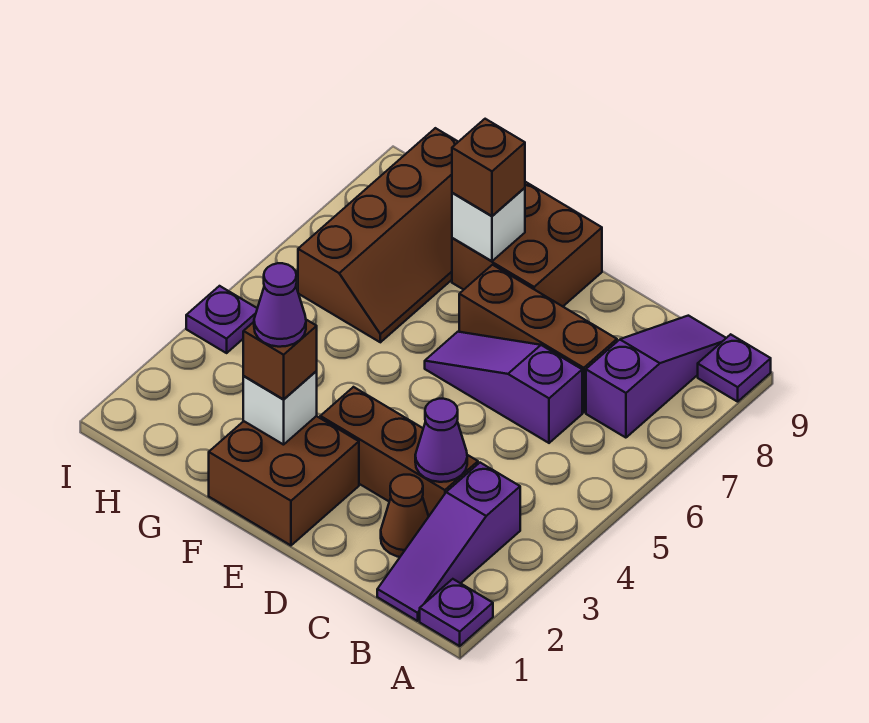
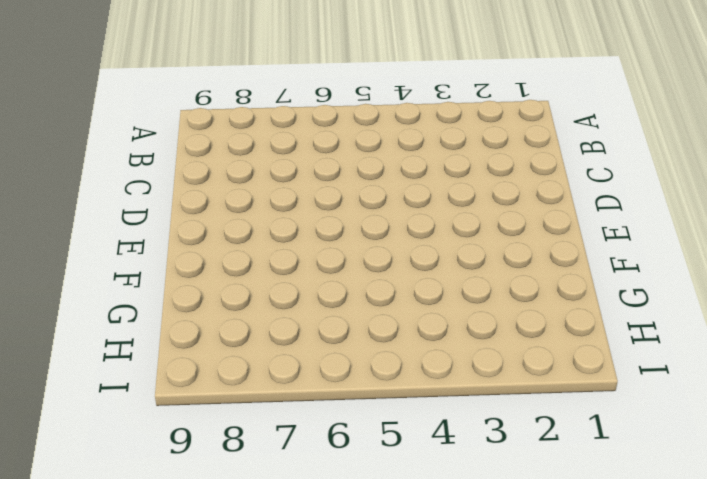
none -> purple plate A1 level 1
none -> purple plate A9 level 1
none -> purple slope B1:B3 level 1 top 3

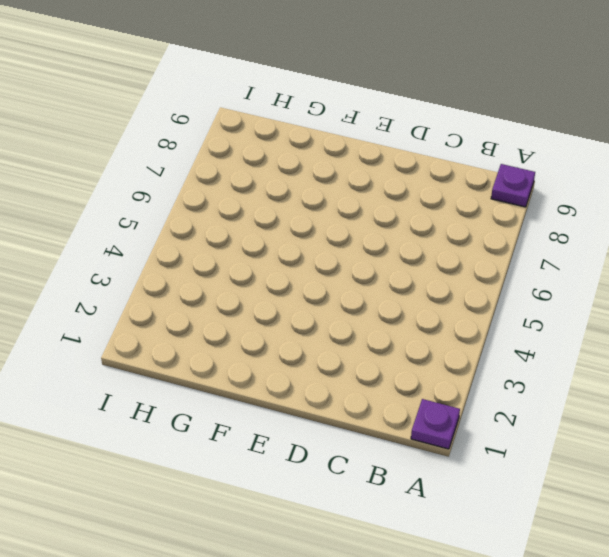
none -> purple slope B1:B3 level 1 top 3
none -> purple slope B7:B9 level 1 top 7
none -> brown cone C2 level 1

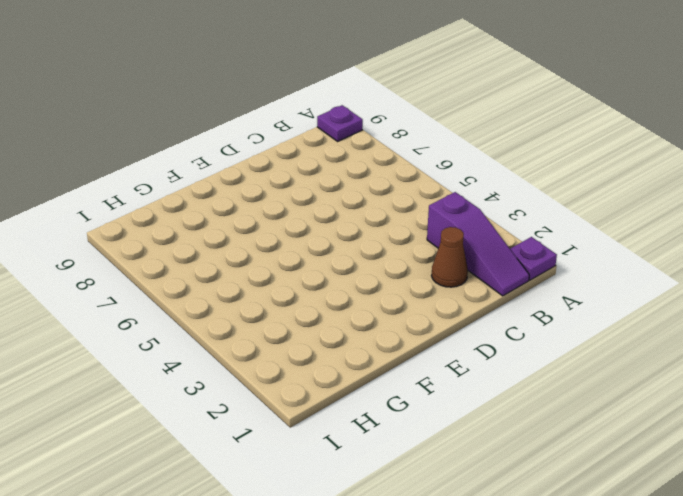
none -> purple slope B7:B9 level 1 top 7
none -> brown brick C3:E3 level 1
none -> purple slope C6:E6 level 1 top C

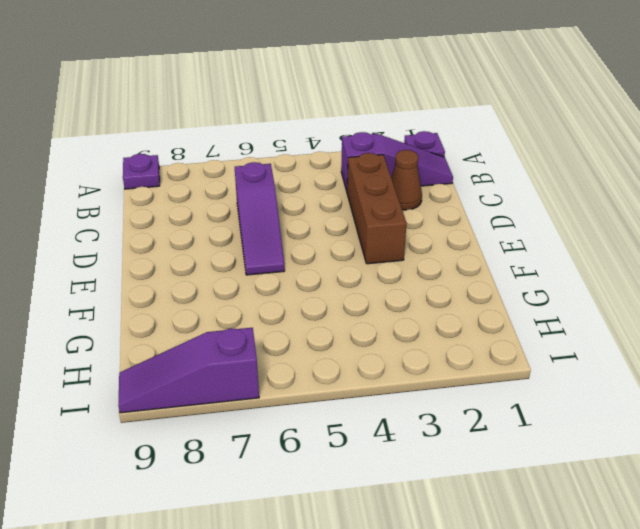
purple slope I7:I9 level 1 top 7 -> purple slope B7:B9 level 1 top 7
none -> brown brick C7:E7 level 1
none -> brown brick E1:F2 level 1
none -> brown brick E8:F9 level 1

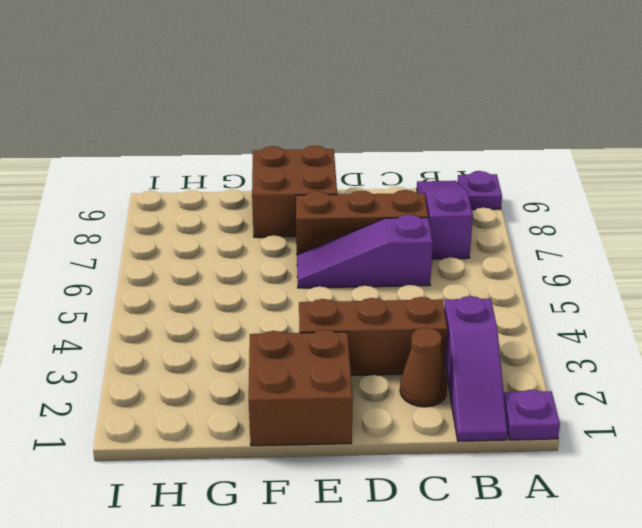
none -> brown slope G6:H9 level 1 top H
none -> purple plate I4 level 1
none -> purple cone C3 level 2

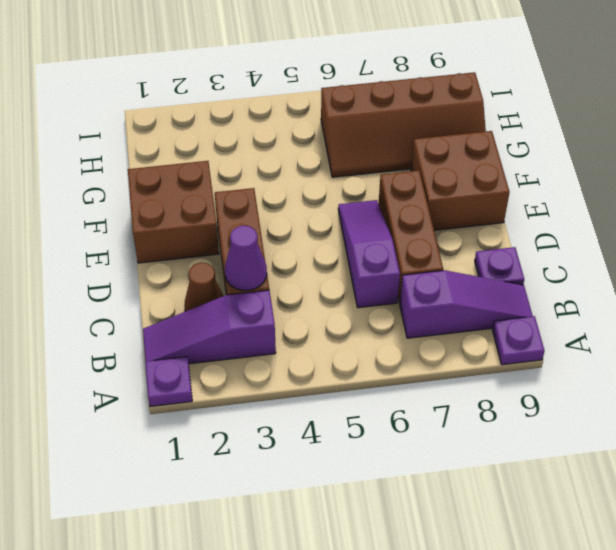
purple plate C9 level 1 -> purple plate I4 level 1
none -> white brick F2 level 2
none -> white brick F8 level 2
none -> brown brick F2 level 3

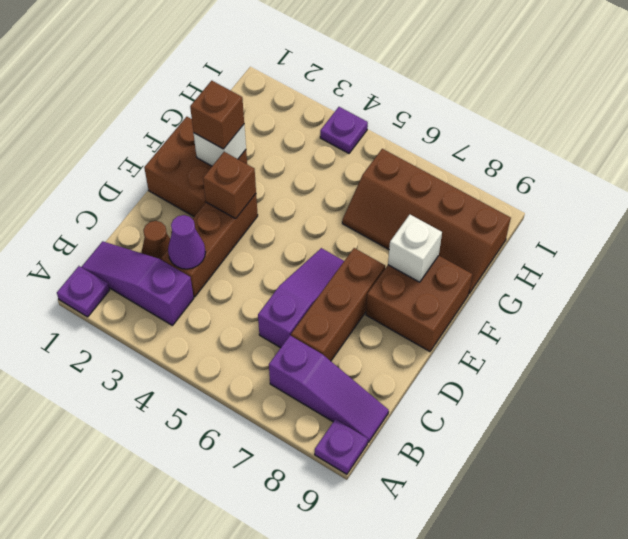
brown brick E3 level 2 -> brown brick F8 level 3
none -> purple cone F2 level 4

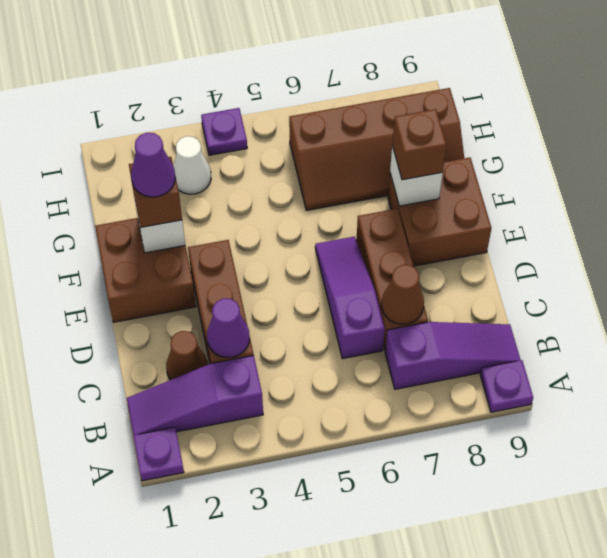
brown cone C7 level 2 -> none
white cone H3 level 1 -> none

